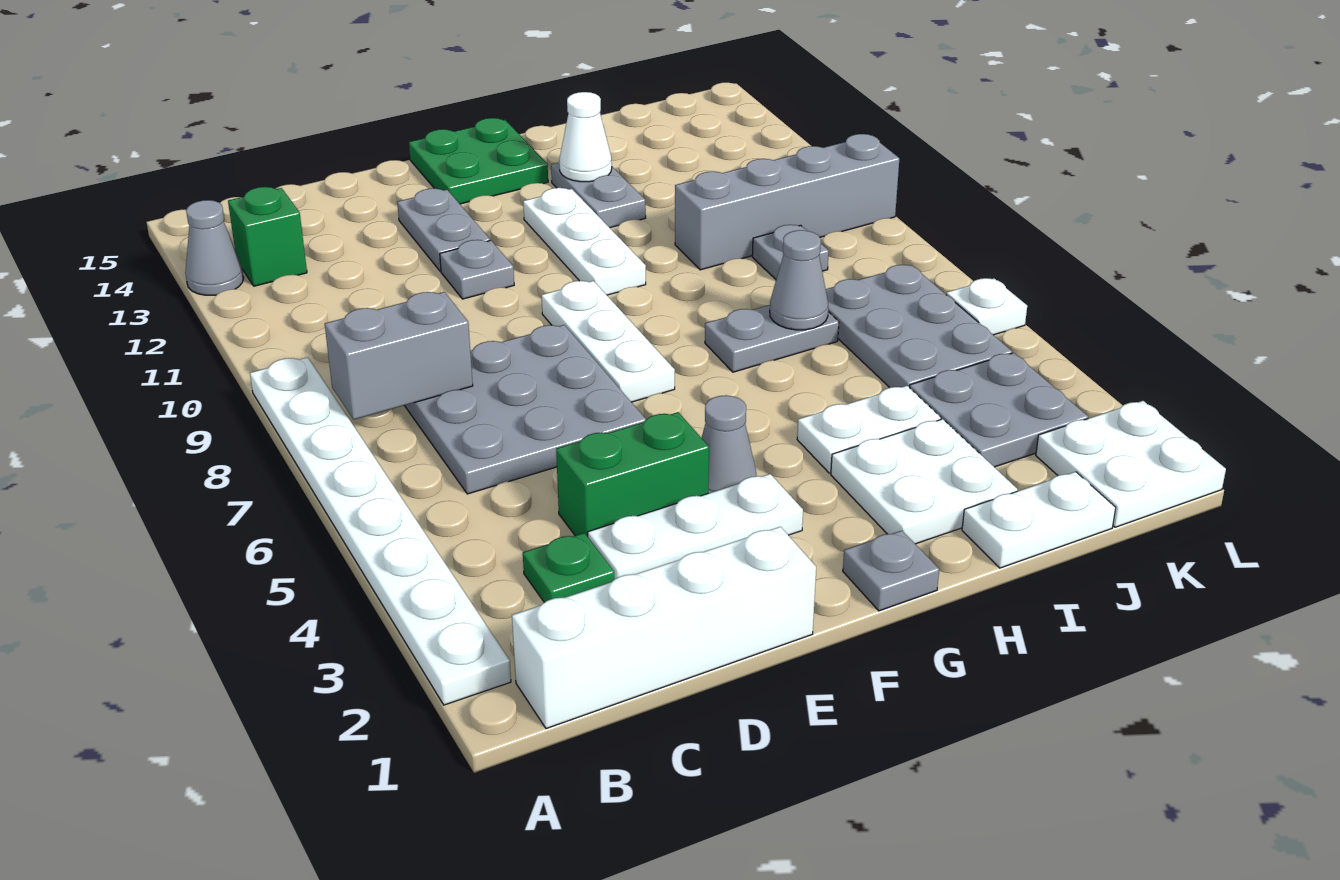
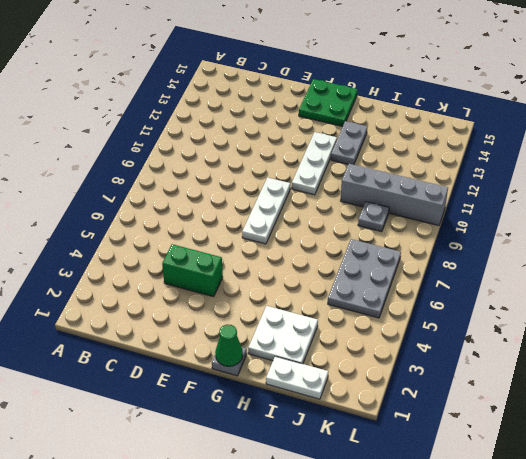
green cone G1 level 2 -> none
none -> white plate A2:A9 level 1
none -> grey cone A13 level 1
none -> white brick B1:E1 level 1

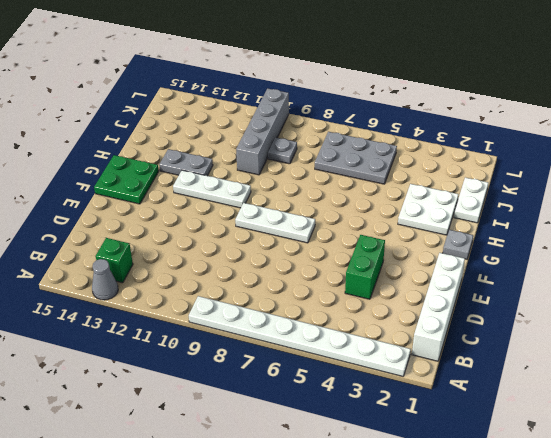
none -> green plate C3 level 1
none -> grey plate C6:E8 level 1
none -> white plate D3:F3 level 1

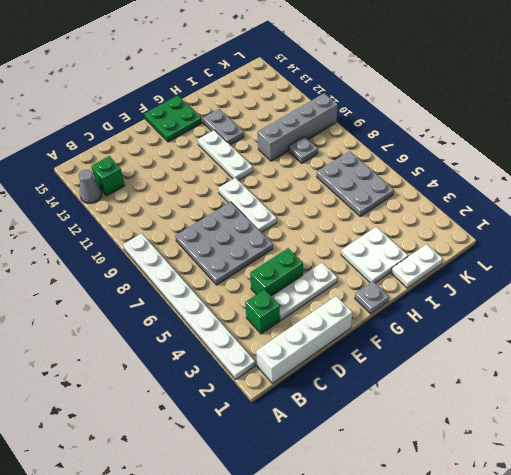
green brick C3 level 1 -> green plate C3 level 1
none -> grey plate E11 level 1
none -> grey plate E12:E13 level 1
none -> grey cone F4 level 1

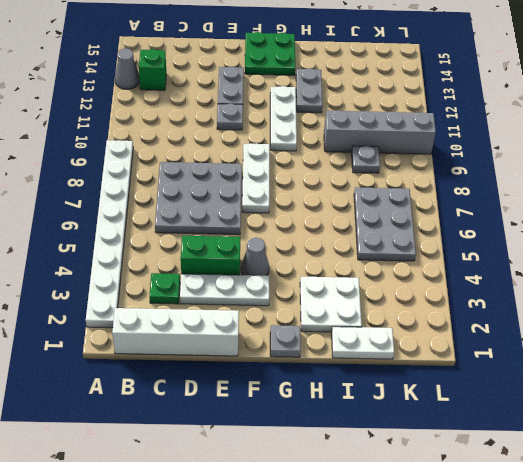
none -> white plate H4:I4 level 1
none -> grey plate H7:I7 level 1
none -> grey plate J3:K4 level 1

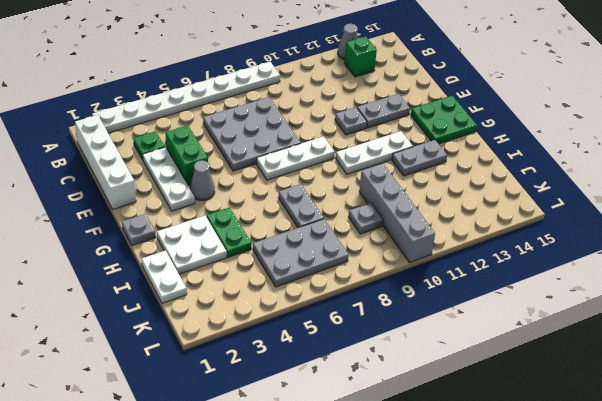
green plate H4:I4 level 1 -> white plate H4:I4 level 1
none -> grey plate J3:K4 level 1
none -> white plate K1:L2 level 1
none -> white plate L6 level 1

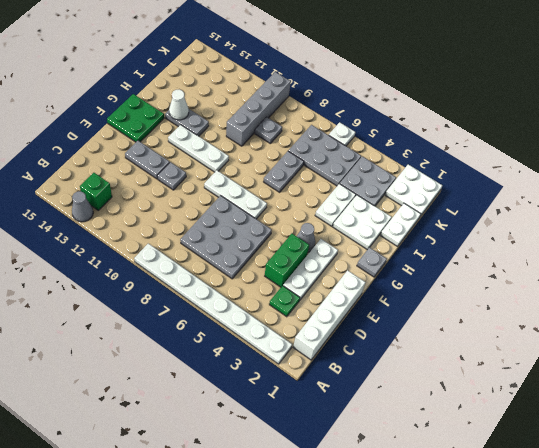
none -> grey brick B8:C8 level 2
none -> grey cone I7 level 2

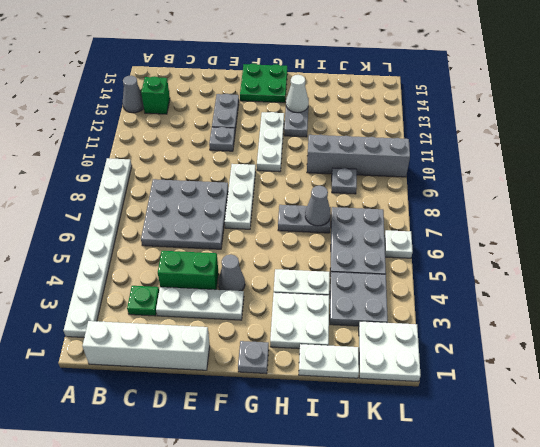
none -> grey brick B8:C8 level 2

